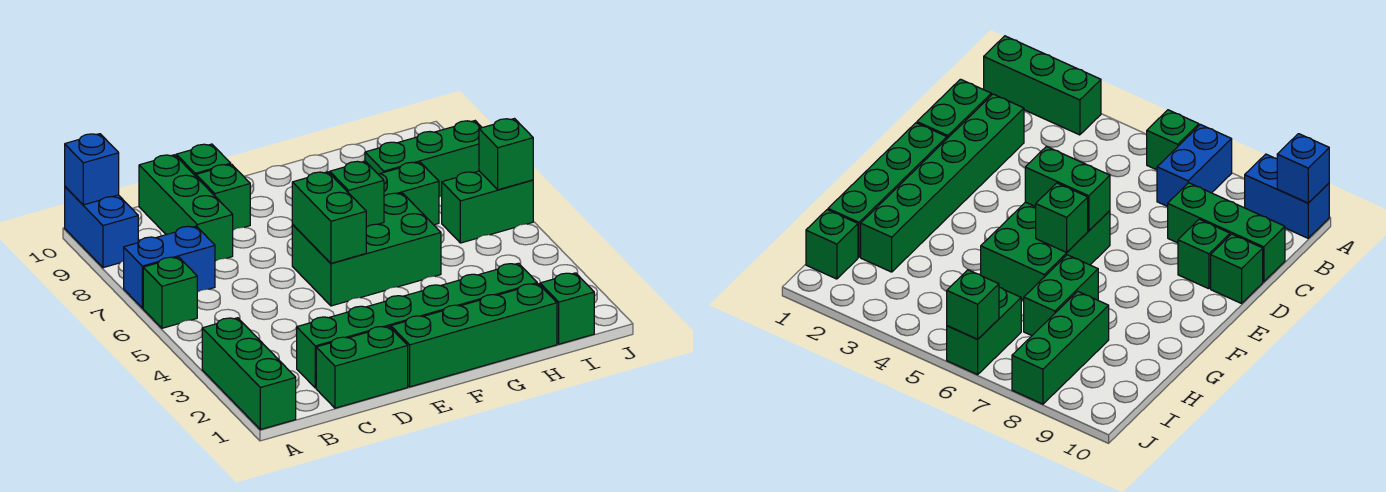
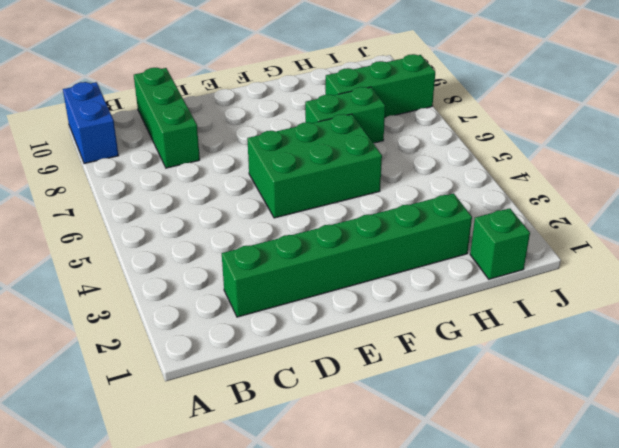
none -> green brick A1:A3 level 1
none -> green brick A6 level 1
none -> blue brick A7:B7 level 1

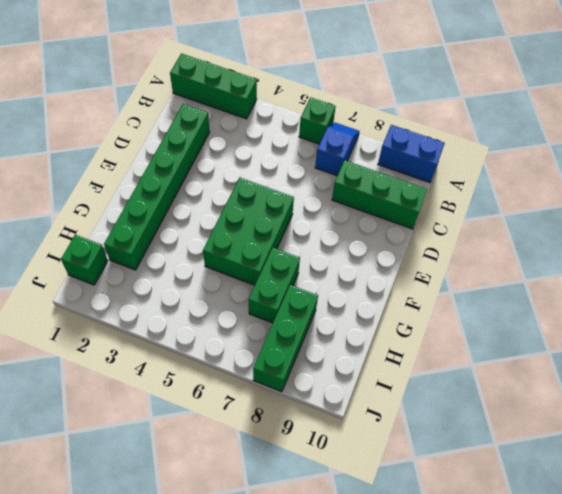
blue slope A7:B7 level 1 top B -> blue brick A7:B7 level 1
none -> green brick C1:D1 level 1
none -> green brick D9 level 1
none -> green brick D10 level 1

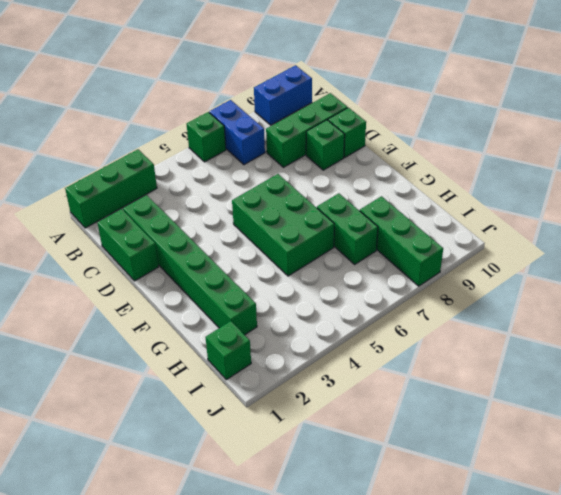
none -> green brick E1:H1 level 1
none -> green brick I6:J6 level 1
none -> blue brick A10 level 2

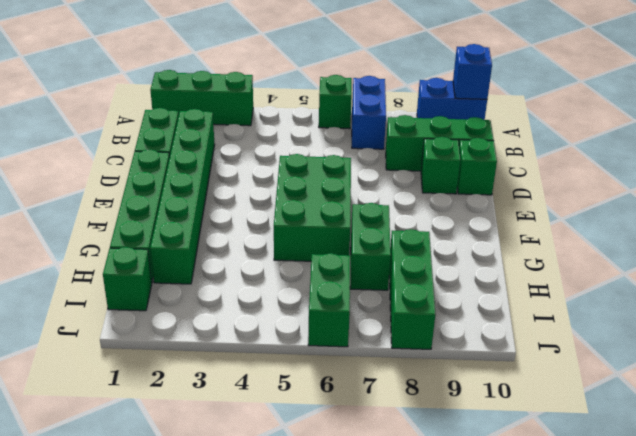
none -> green brick E5:E6 level 2
none -> green brick F6 level 2
none -> green brick J6 level 2

